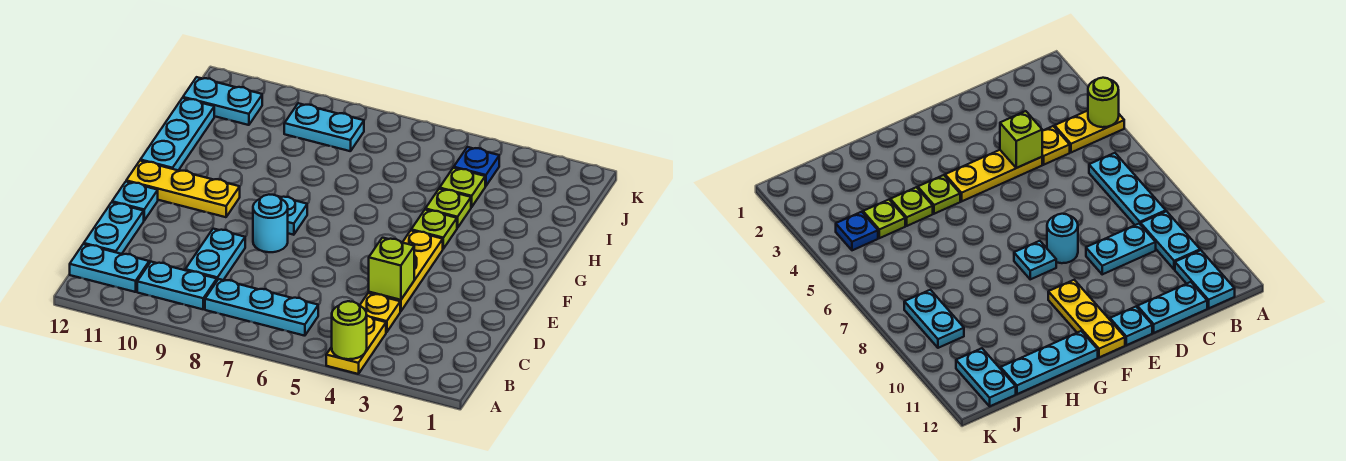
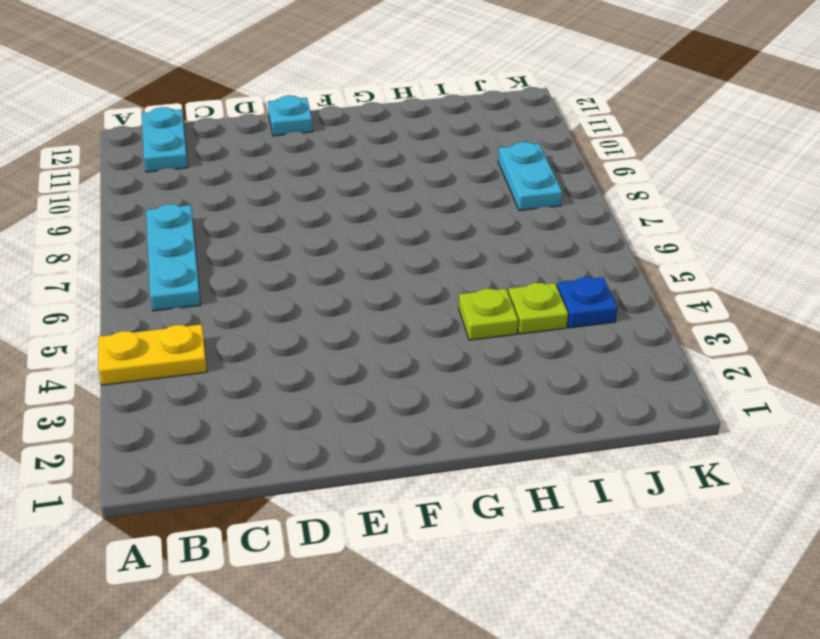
none -> cyan plate B9:B10 level 1
none -> yellow plate C4 level 1
none -> cyan plate C9:D9 level 1

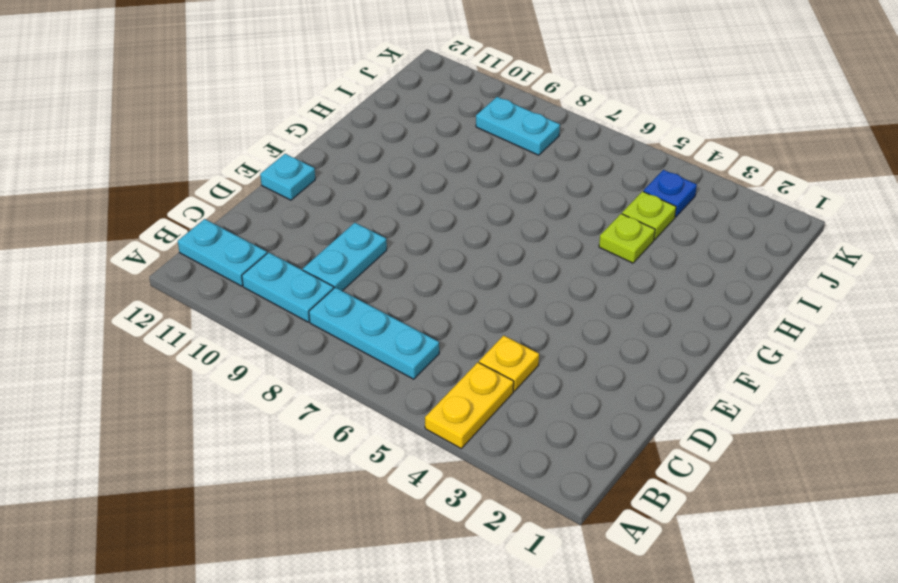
none -> cyan plate C12:D12 level 1
none -> yellow plate D4:F4 level 1
none -> cyan round brick E8 level 1

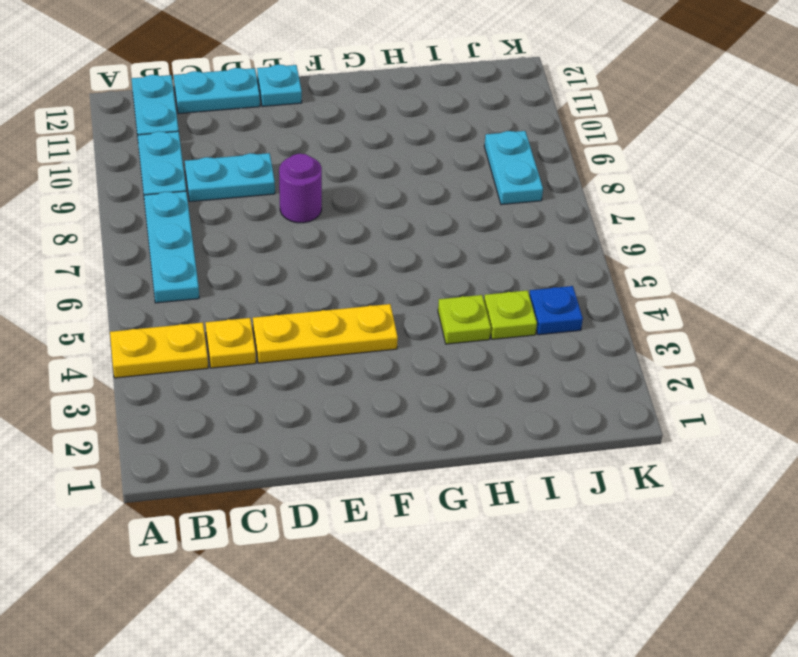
purple round brick E8 level 1 -> cyan round brick E8 level 1
none -> cyan plate F8 level 1
none -> yellow plate F10:F12 level 1
none -> lime plate G4 level 1

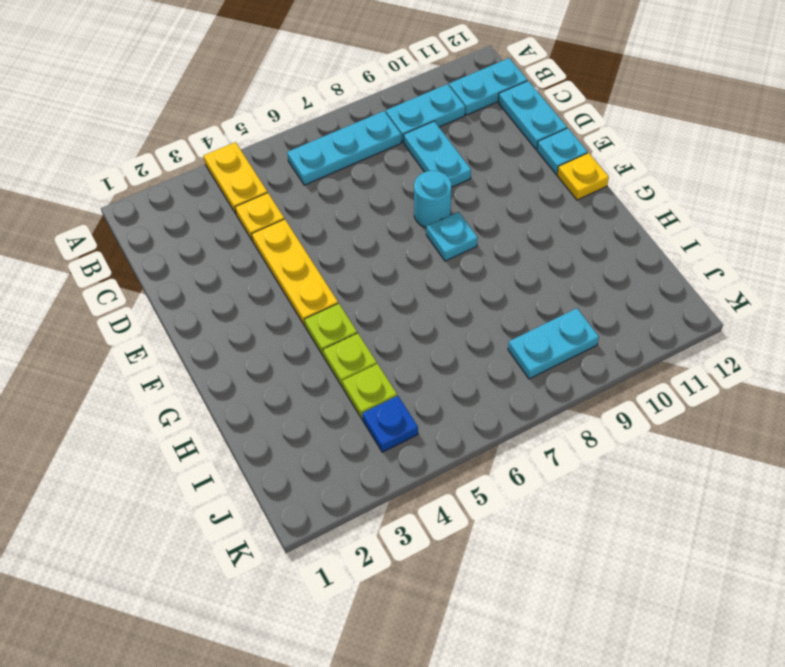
yellow plate F12 level 1 -> yellow plate F10:F12 level 1
none -> cyan plate G12:I12 level 1
none -> cyan plate J11:J12 level 1
none -> lime round brick A4 level 2

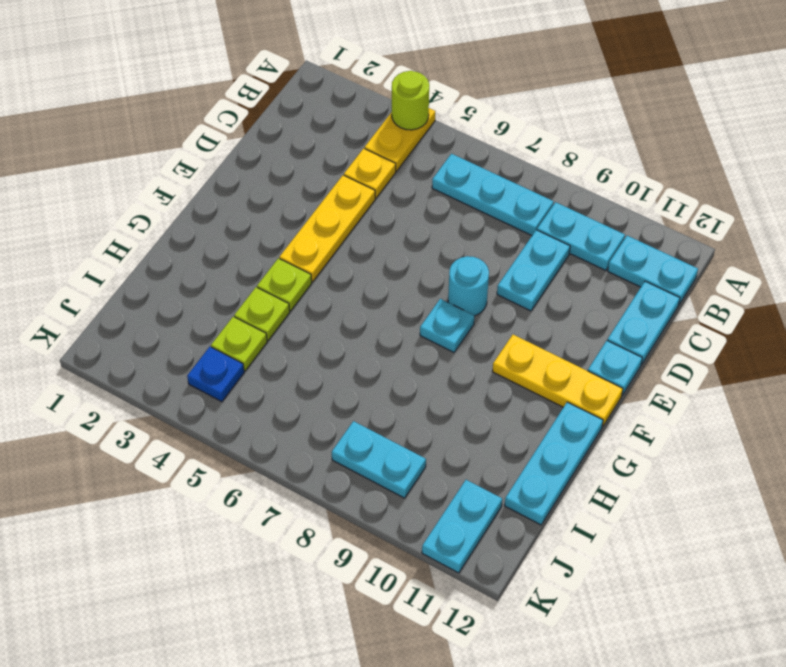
cyan plate J11:K11 level 1 -> cyan plate J11:J12 level 1
none -> lime brick D4 level 2

